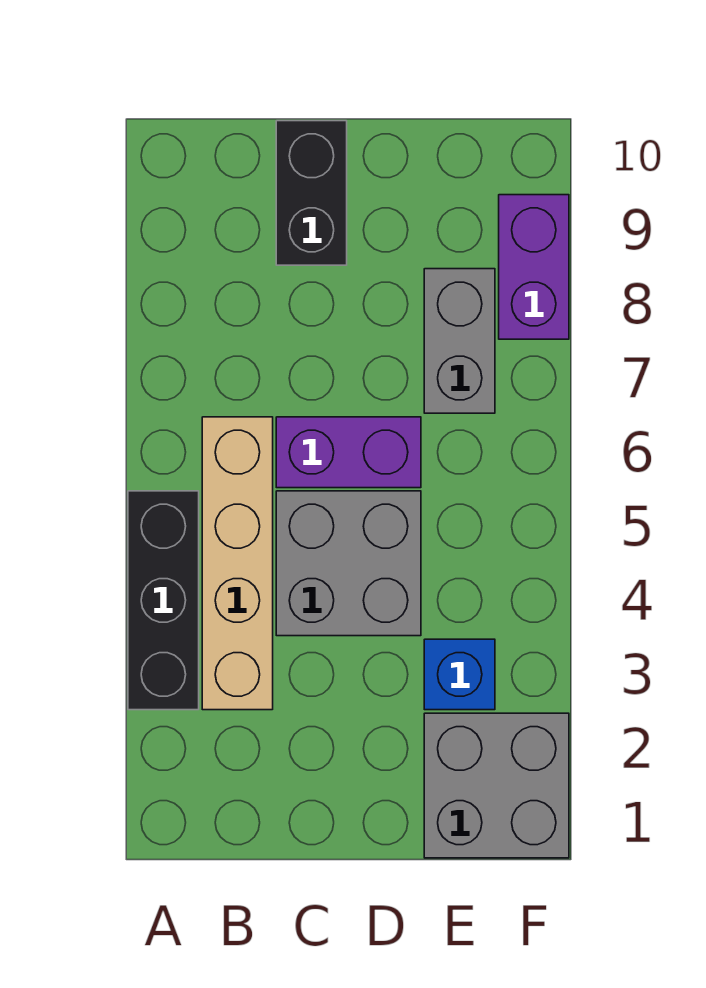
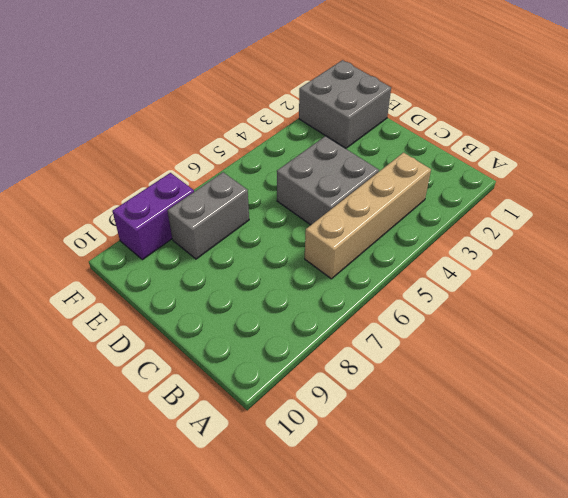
none -> black brick A3:A5 level 1
none -> purple brick C6:D6 level 1

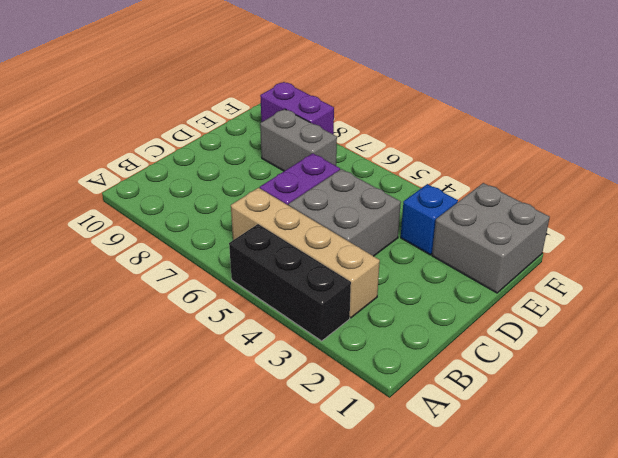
none -> black brick C9:C10 level 1

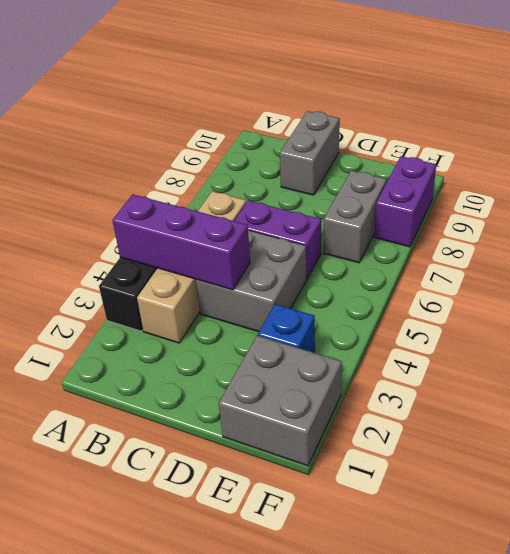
purple brick A4:C4 level 2 -> none
grey brick C9:C10 level 1 -> black brick C9:C10 level 1

